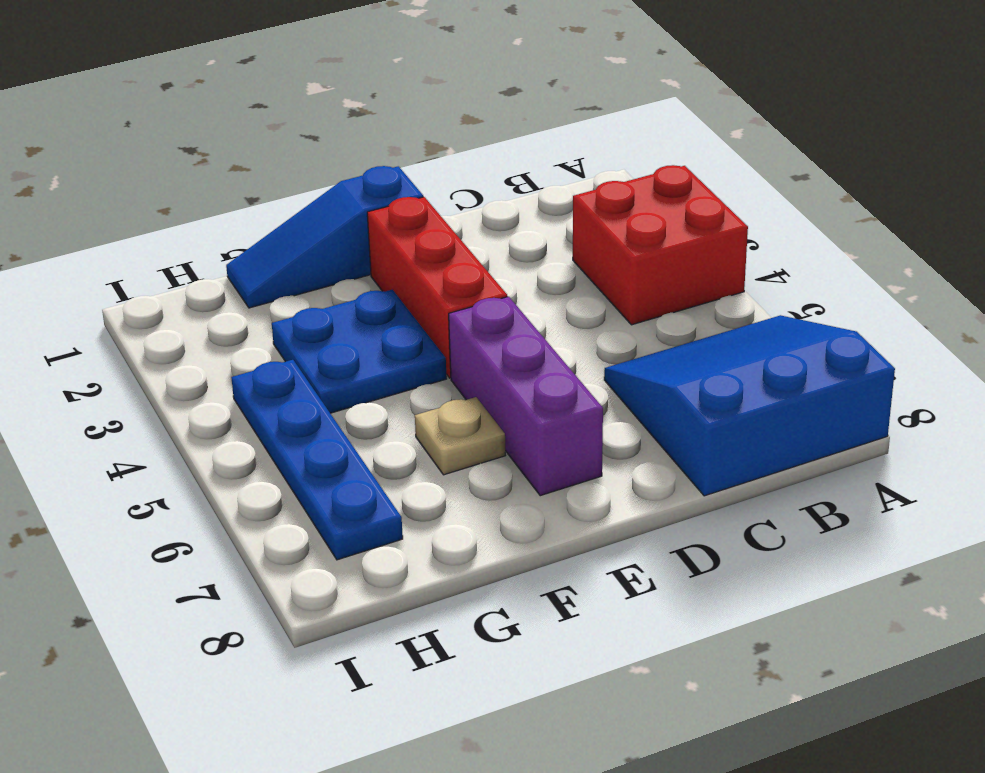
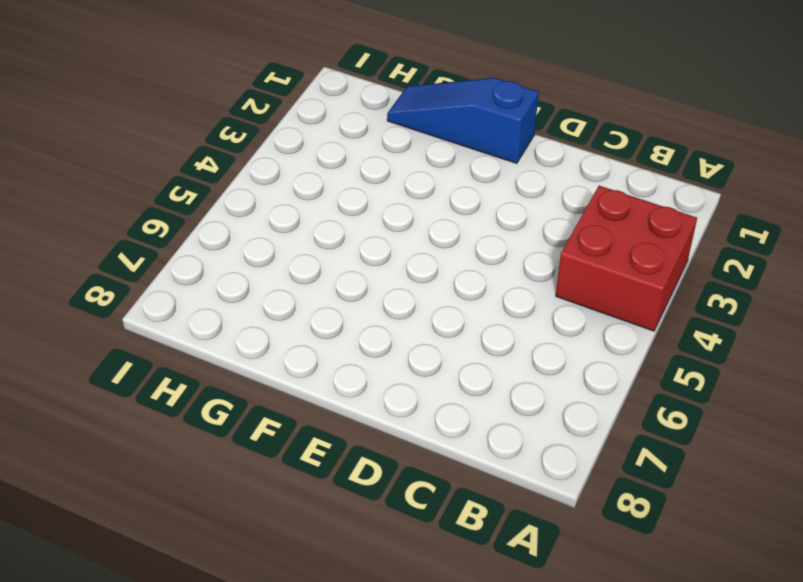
none -> blue slope A6:C8 level 1 top 8
none -> red brick E2:E4 level 1

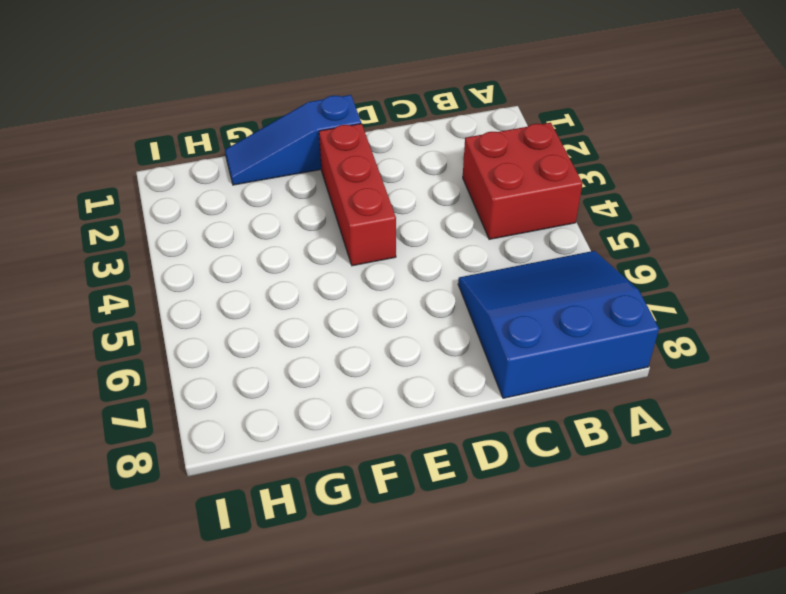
none -> purple brick E5:E7 level 1
none -> blue plate F3:G4 level 1

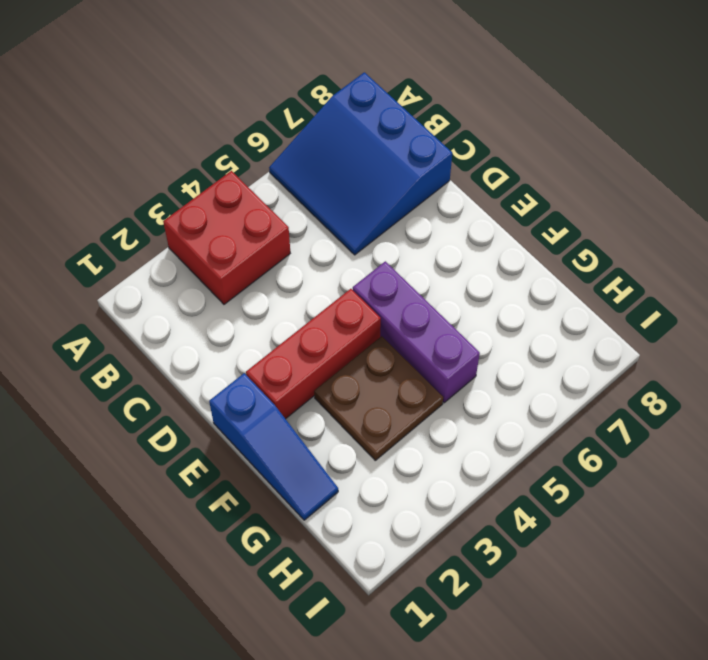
purple brick E5:G5 level 1 -> purple brick E5:E7 level 1
brown plate F3:G4 level 1 -> blue plate F3:G4 level 1
none -> tan plate F6 level 1
none -> blue plate H4:H7 level 1

